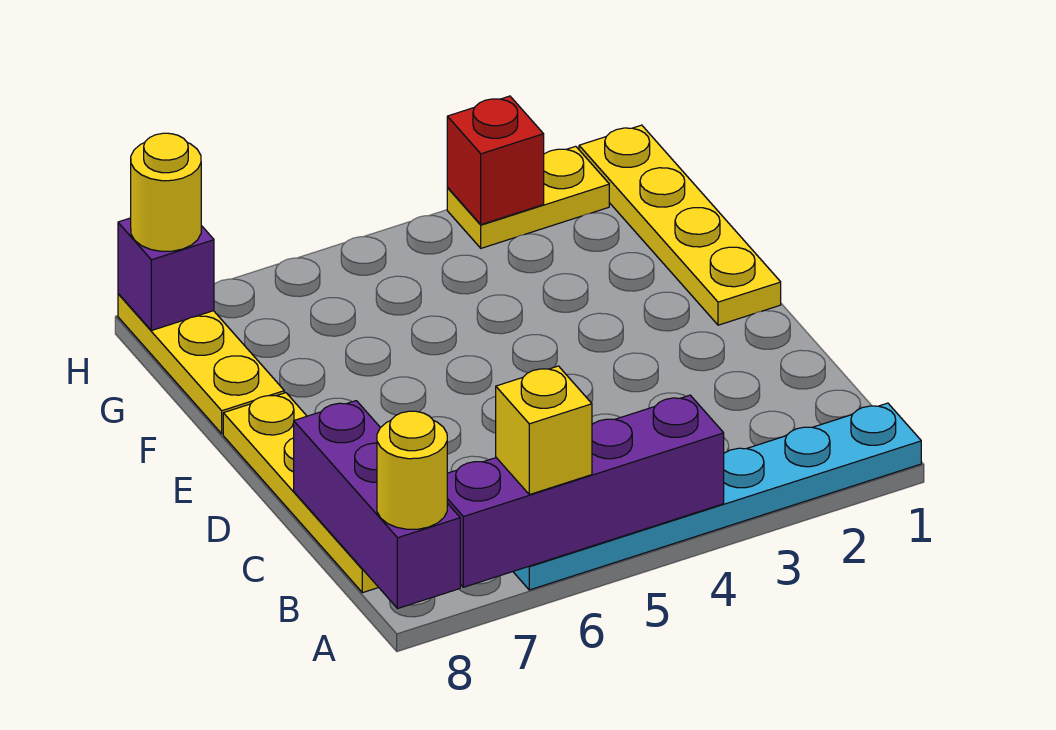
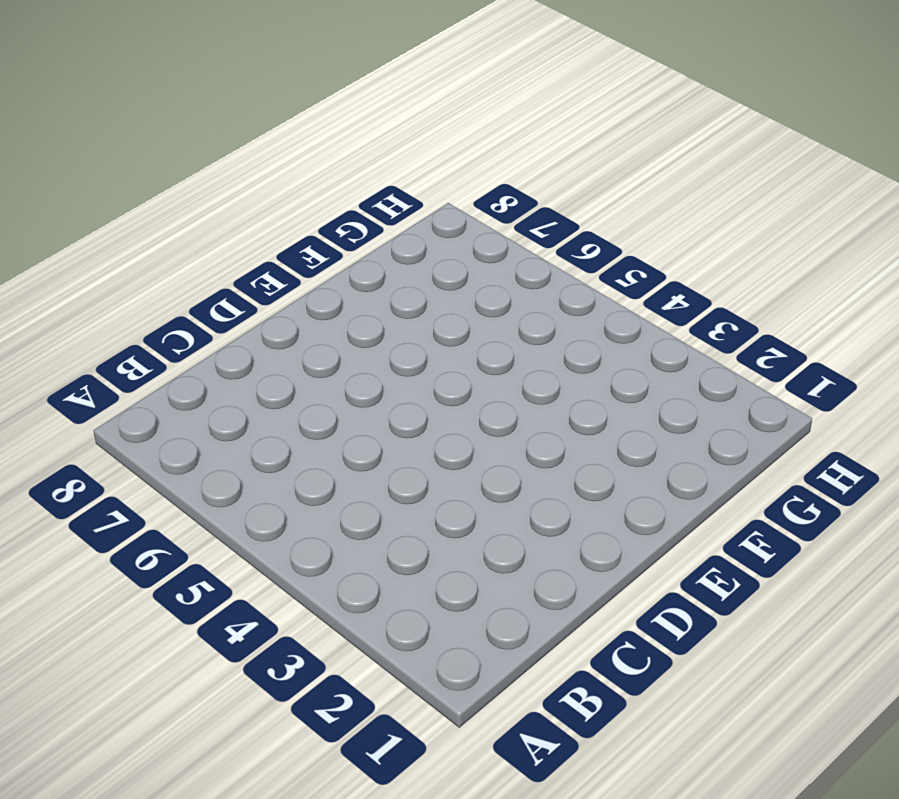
none -> cyan plate A1:A6 level 1
none -> yellow plate B8:E8 level 1
none -> yellow plate E1:H1 level 1

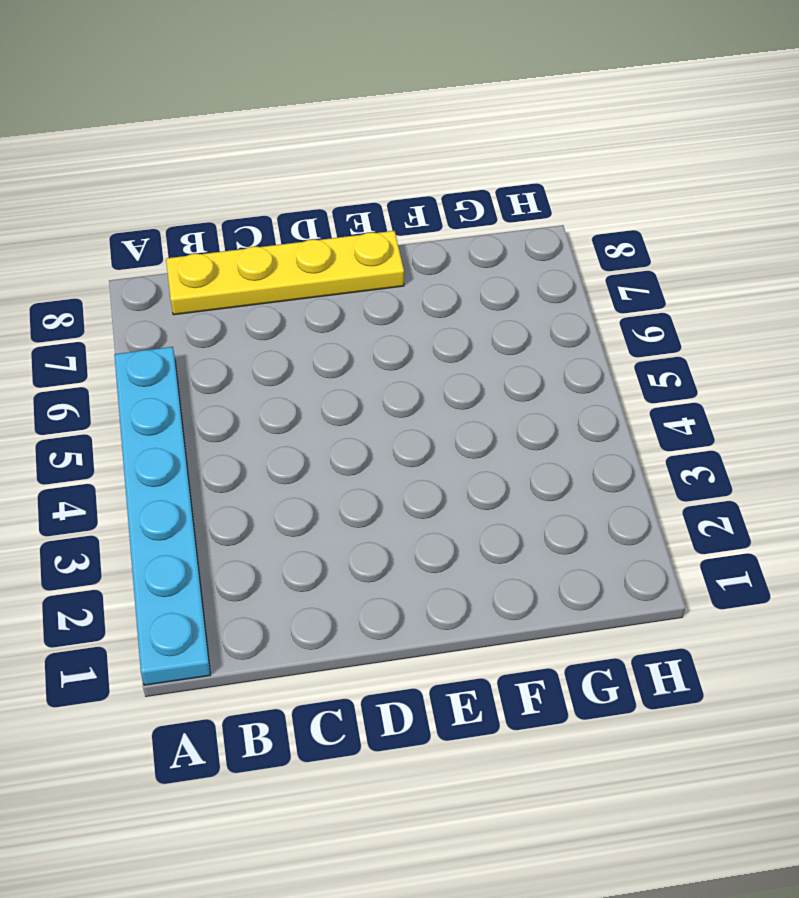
none -> yellow plate E1:H1 level 1
none -> yellow plate F8:H8 level 1
none -> yellow plate H2:H3 level 1

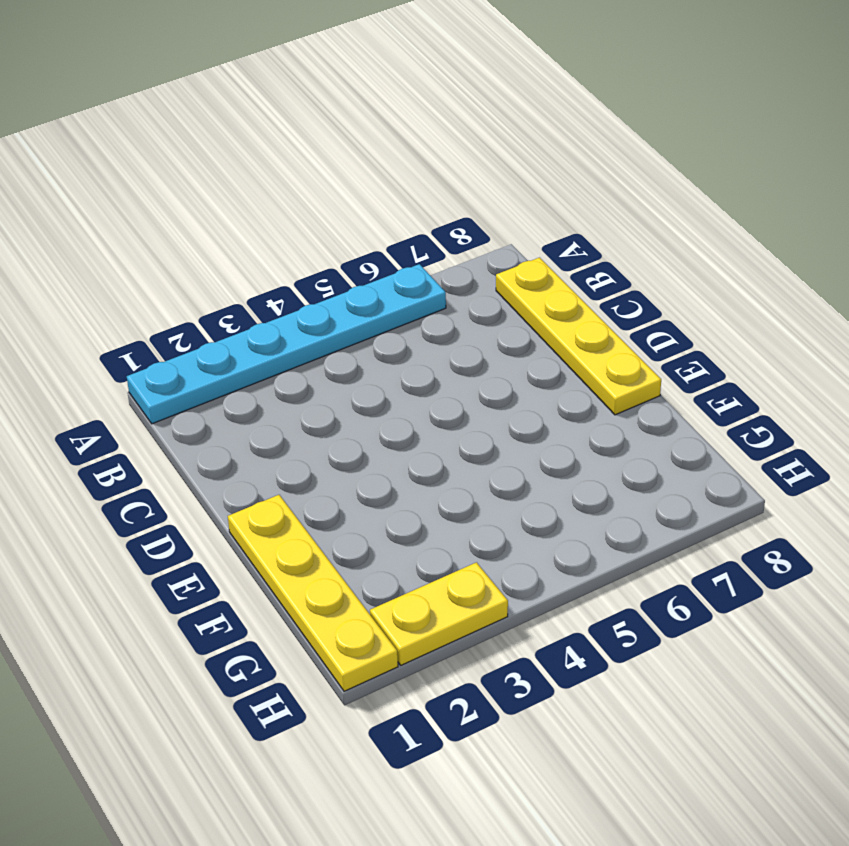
none -> yellow plate F8:H8 level 1
none -> purple brick A4:A7 level 2
none -> purple brick A8:C8 level 2

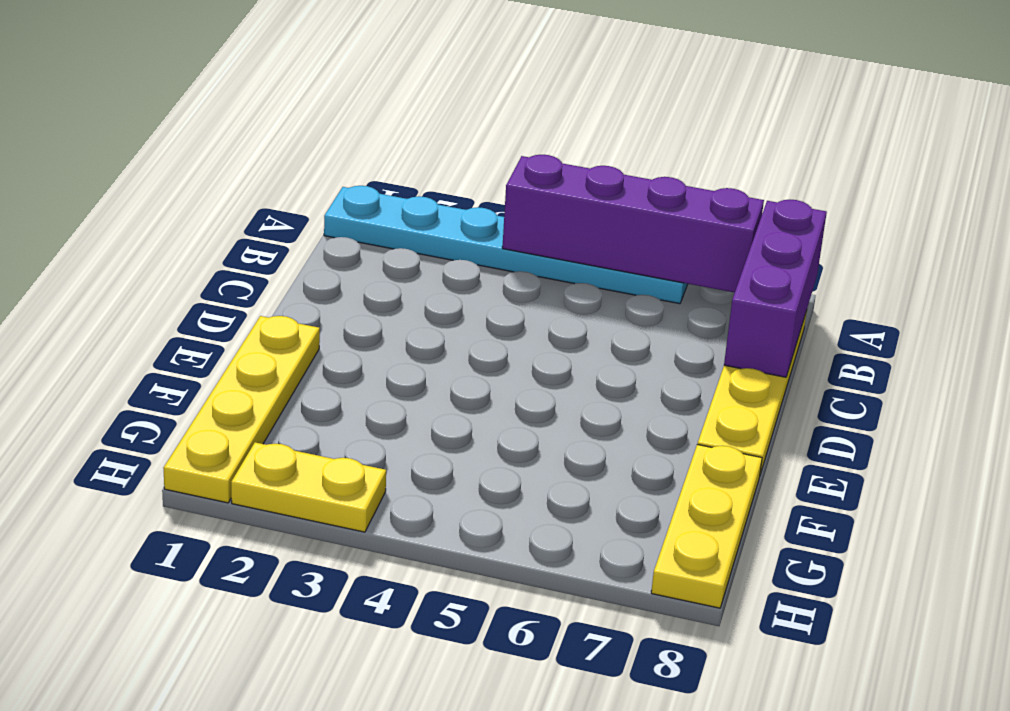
none -> red brick H3 level 2
none -> purple brick H8 level 2
none -> yellow brick A6 level 3

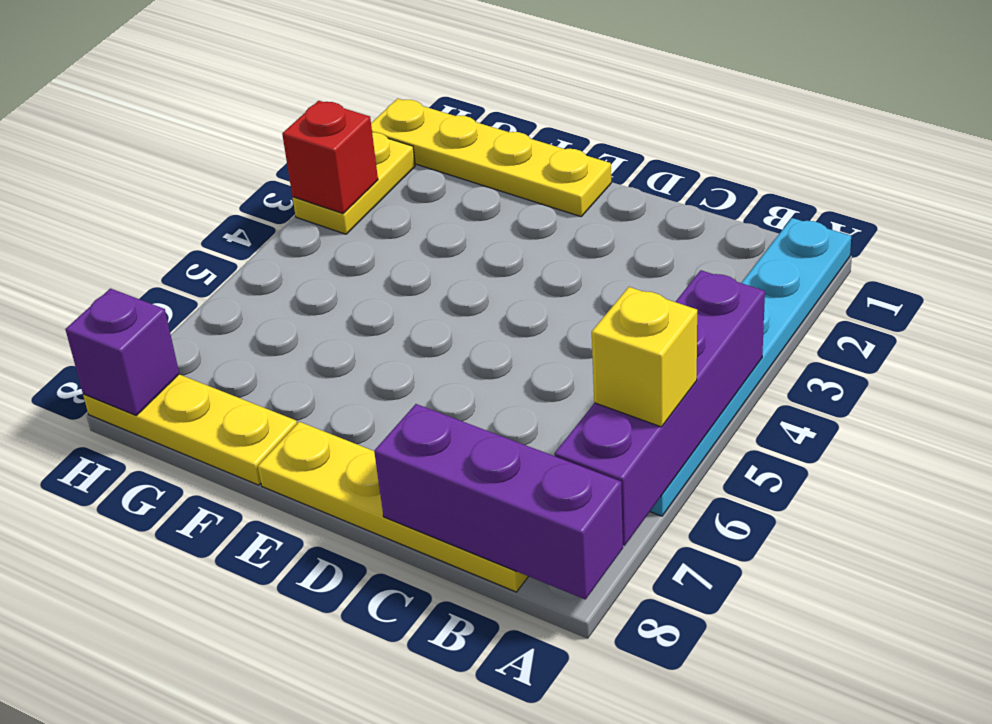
none -> yellow round brick A8 level 3
none -> yellow round brick H8 level 3

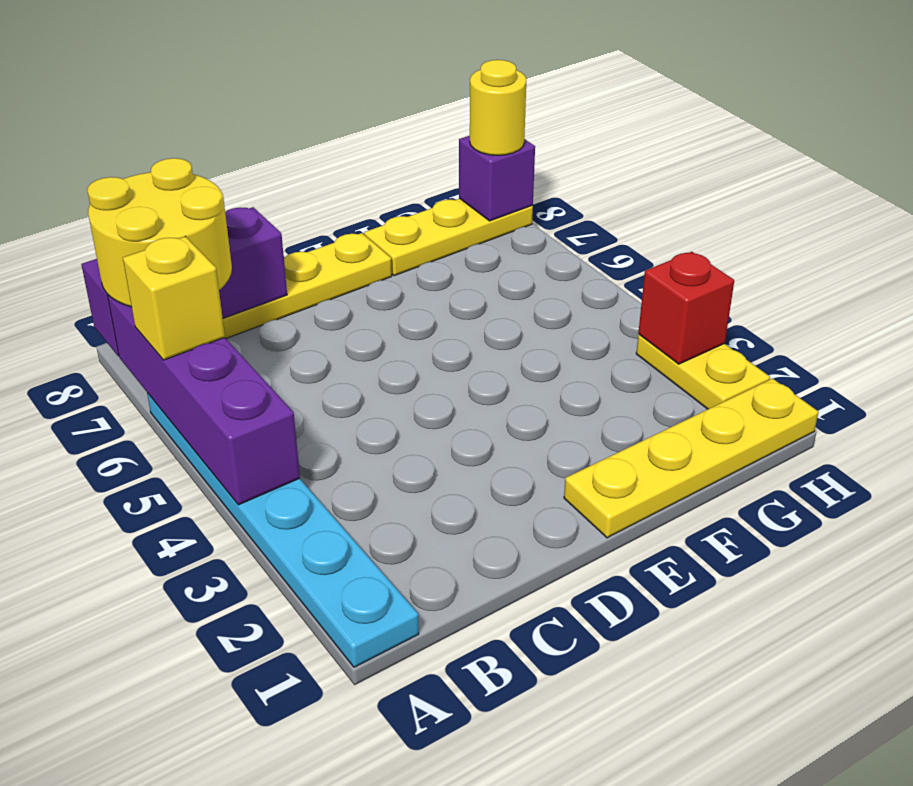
yellow round brick A7:B8 level 3 -> yellow round brick A8 level 3

